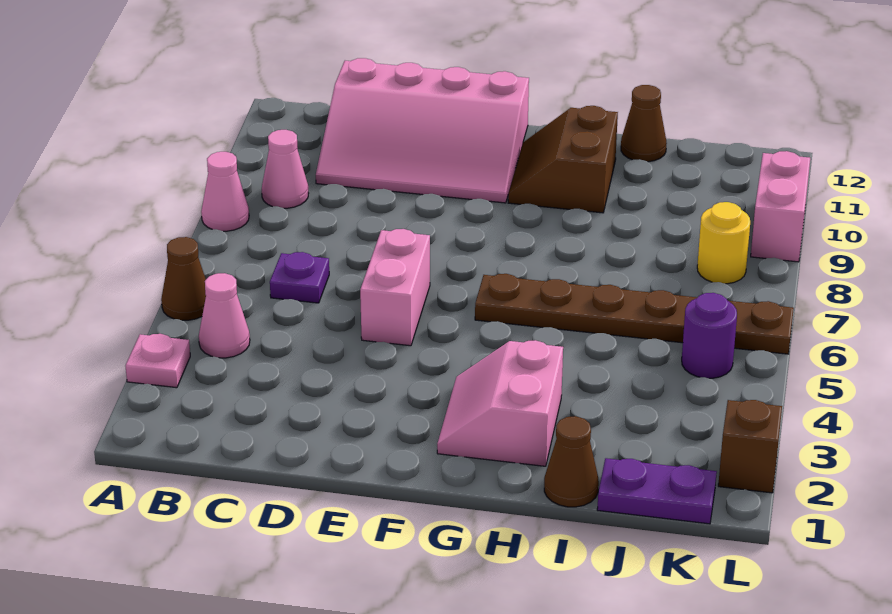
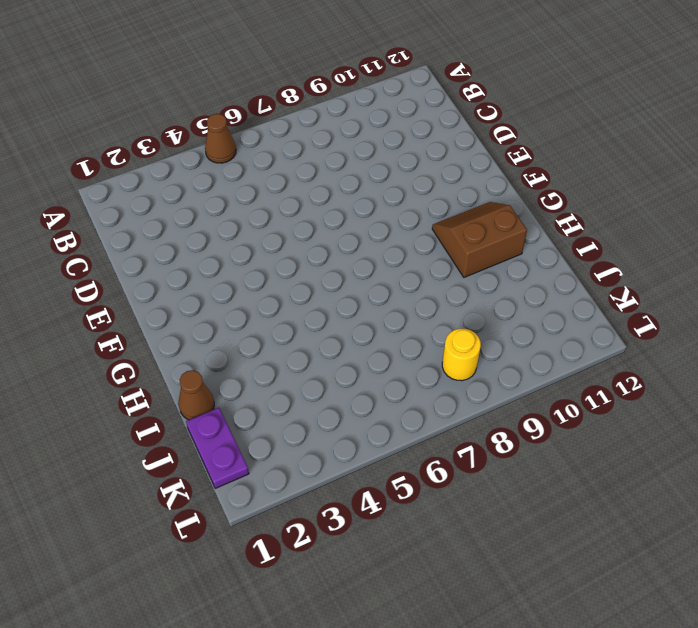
none -> pink plate A3 level 1
none -> pink cone A8 level 1
none -> pink cone B4 level 1

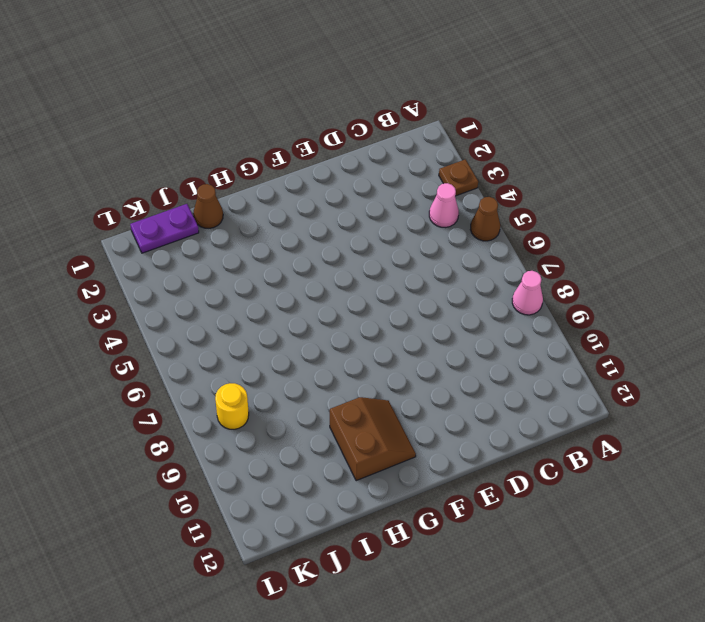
brown plate A3 level 1 -> pink plate A3 level 1
none -> pink cone B9 level 1
none -> purple plate C6 level 1
none -> pink slope C10:F12 level 1 top 12

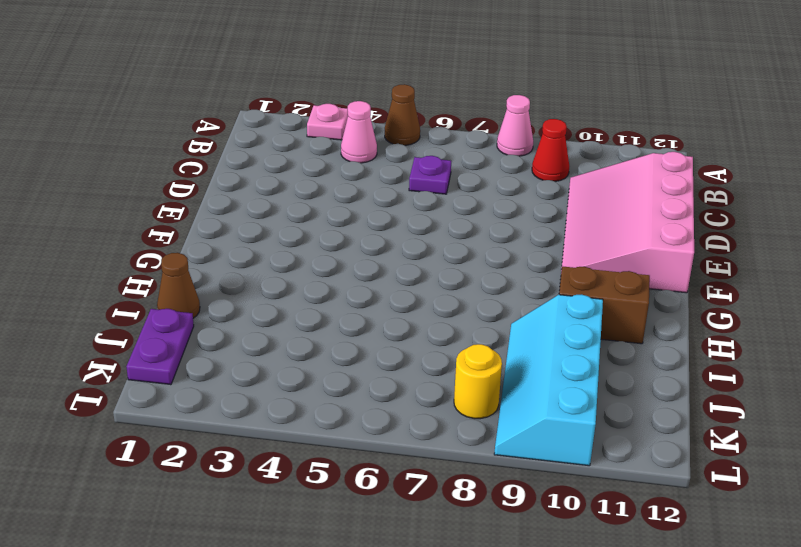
red cone B9 level 1 -> pink cone B9 level 1
cyan slope I9:L10 level 1 top 10 -> pink brick L9:L10 level 1
none -> pink brick E5:E6 level 1
none -> pink slope G2:H3 level 1 top H
none -> brown plate G6:L6 level 1

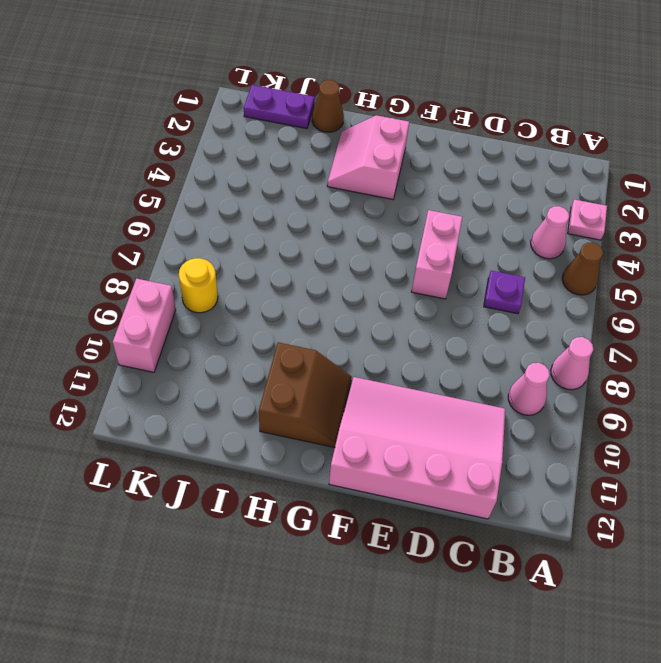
pink slope G2:H3 level 1 top G -> pink slope G2:H3 level 1 top H
none -> brown plate G6:L6 level 1
none -> brown cone I12 level 1
none -> purple round brick K5 level 1

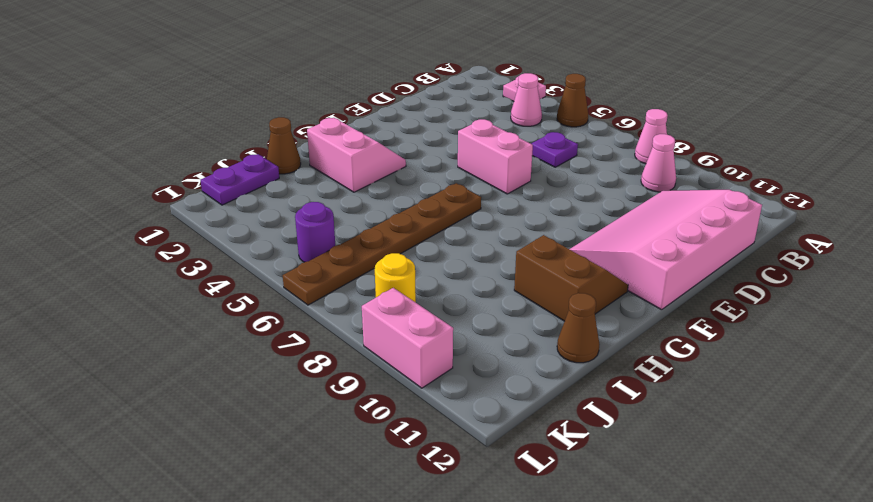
none -> brown brick L2 level 1

